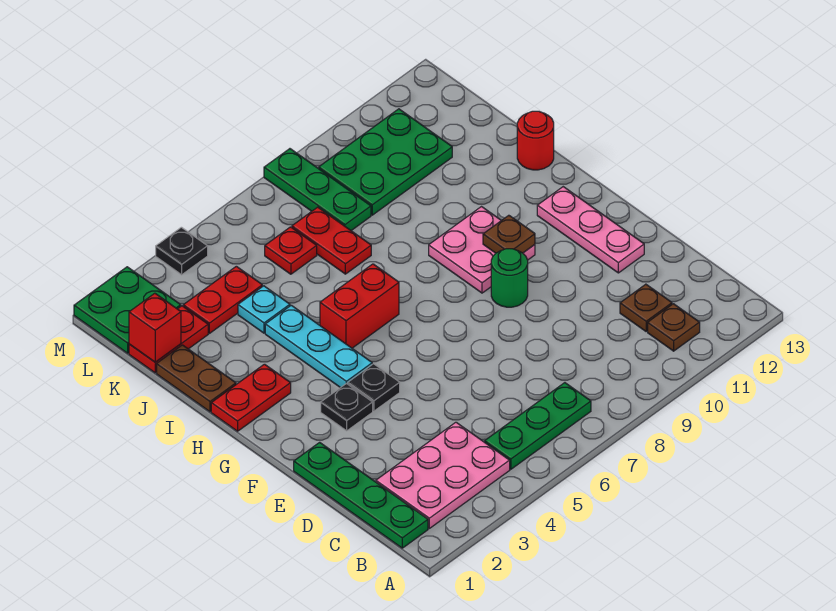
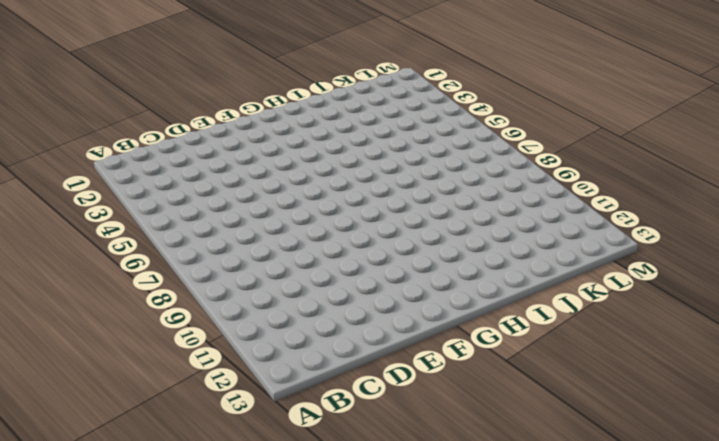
none -> green plate B1:E1 level 1
none -> pink plate B2:C4 level 1
none -> green plate B5:B7 level 1

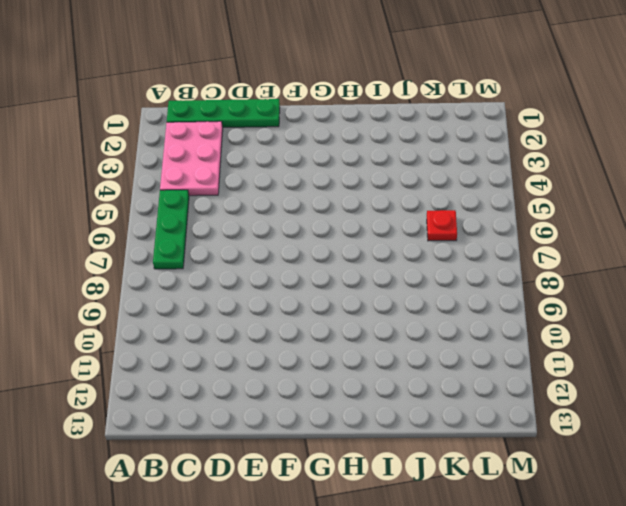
none -> brown plate B11 level 1
none -> brown plate C11 level 1
none -> pink plate E12:G12 level 1

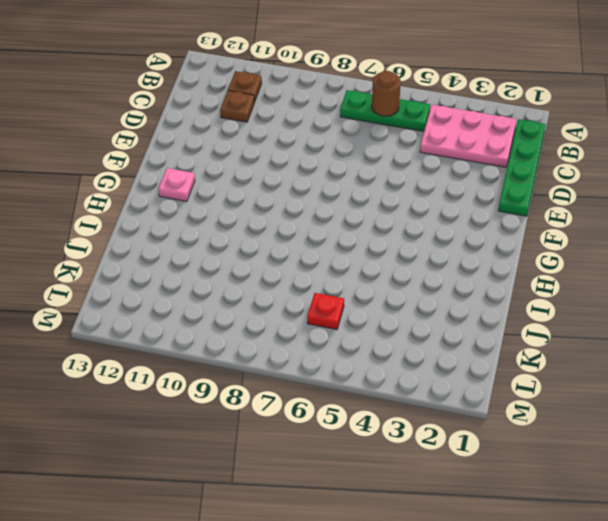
brown round brick B6 level 2 -> none
pink plate G12 level 1 -> pink plate E12:G12 level 1
none -> black plate F3 level 1
none -> black plate F4 level 1
none -> green round brick F9 level 1

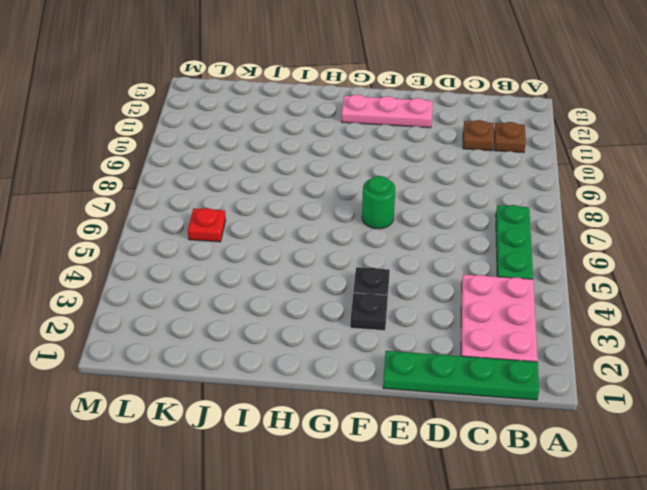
green round brick F7 level 1 -> green round brick F9 level 1
none -> cyan plate G4:I4 level 1
none -> pink plate G9:H10 level 1
none -> red plate H1:H2 level 1

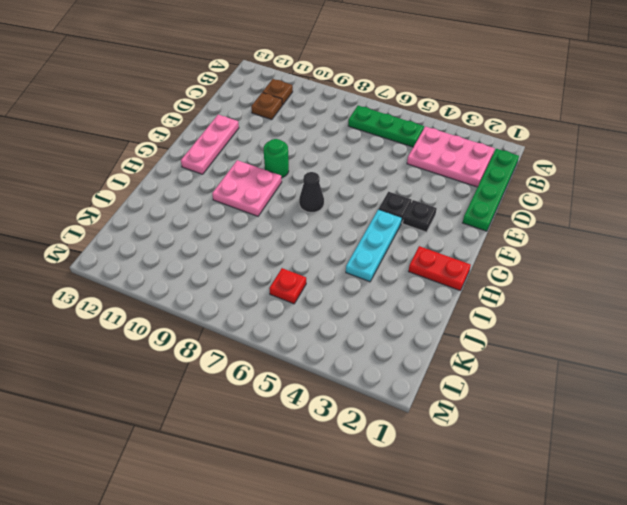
black cone G7 level 1 -> none
none -> red brick H5:H6 level 1
none -> brown plate I1:J1 level 1
none -> red round brick I13 level 1

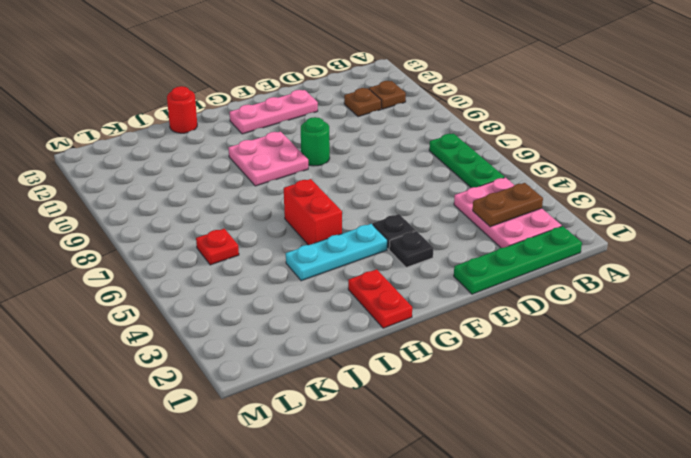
brown plate B3:C3 level 2 -> brown plate I1:J1 level 1
none -> cyan plate J4 level 1
none -> red plate J7:K7 level 1
none -> red plate K1:K2 level 1

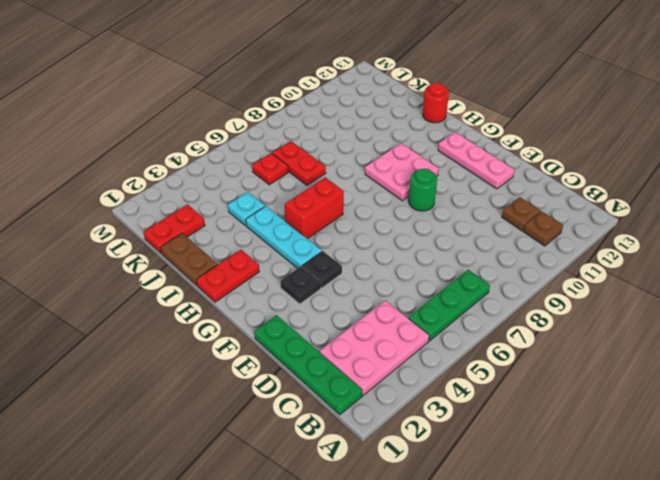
none -> red plate K3:K4 level 1
none -> green plate K8:M8 level 1
none -> green plate K9:L11 level 1

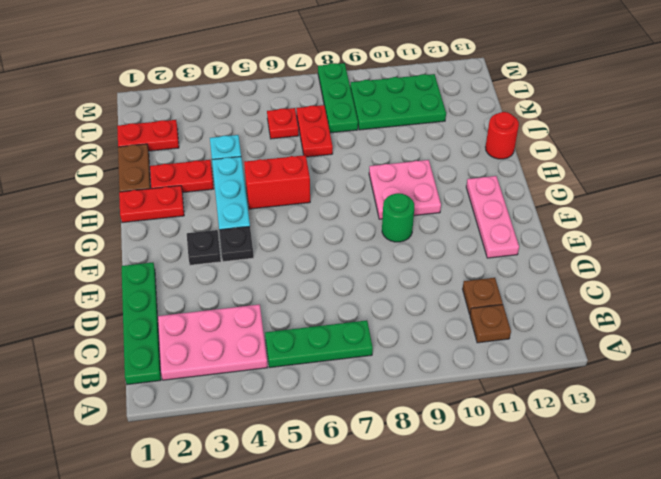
red plate I2:I3 level 1 -> red plate K3:K4 level 1
none -> green plate L1:M2 level 1
none -> black plate M4 level 1
none -> brown plate G10 level 2

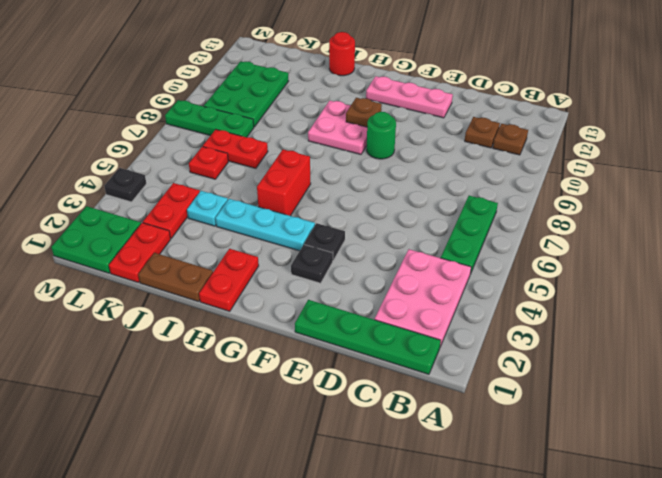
none -> red brick K1 level 2

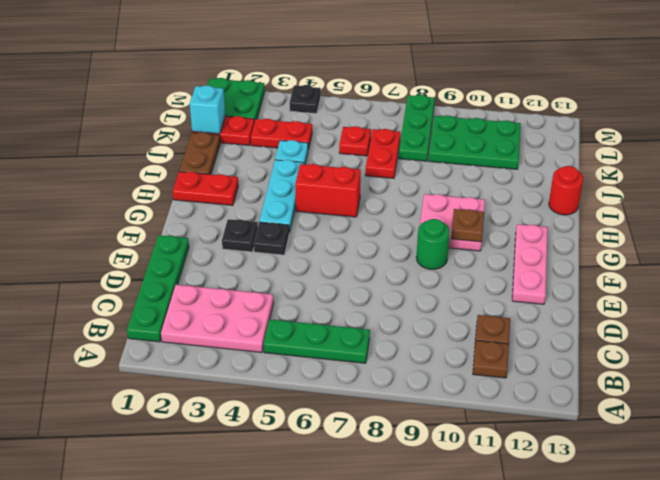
cyan brick K1 level 2 -> red brick K1 level 2

